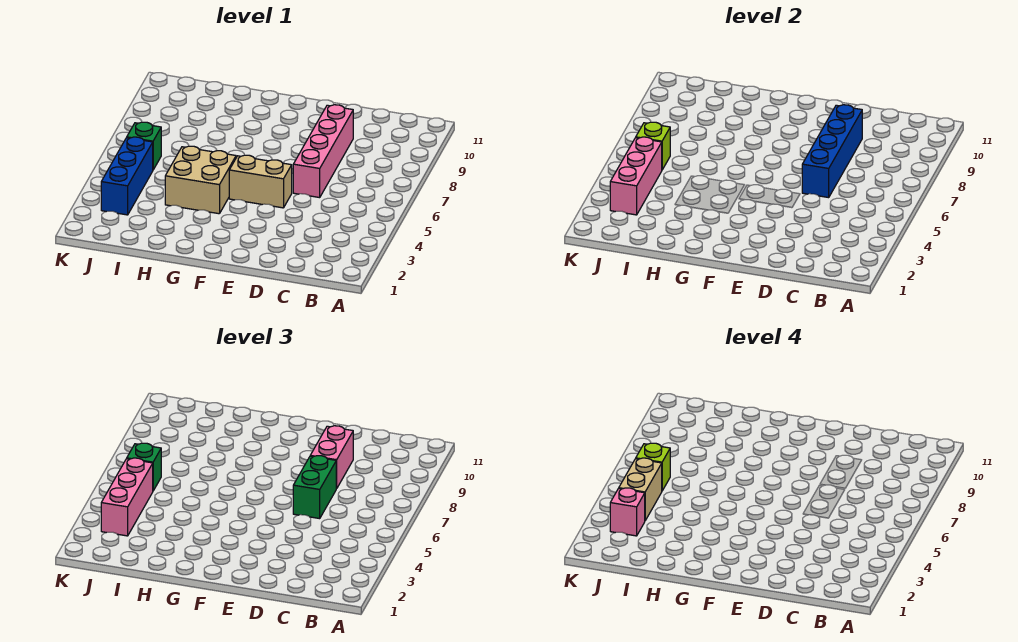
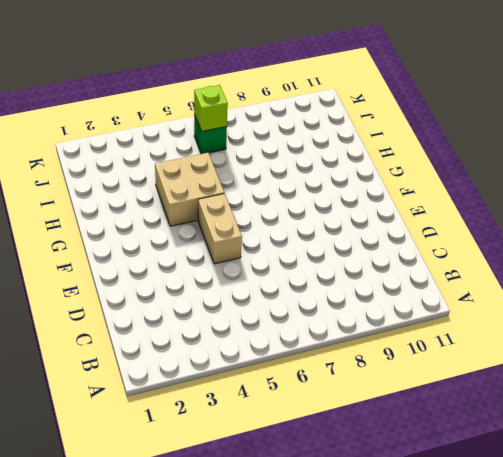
none -> pink brick D6:D9 level 1
none -> blue brick J3:J5 level 1
none -> blue brick D6:D9 level 2

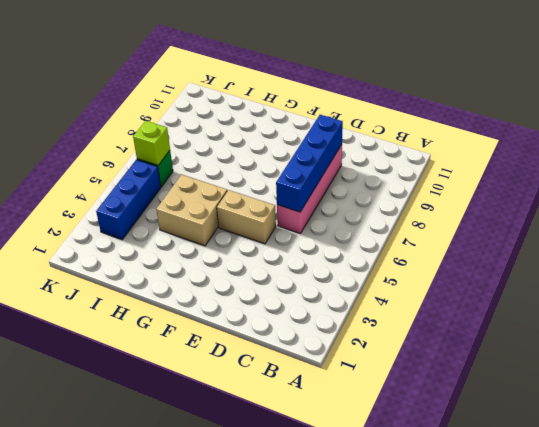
none -> pink brick J3:J5 level 2
none -> green brick D6:D7 level 3
none -> pink brick D8:D9 level 3

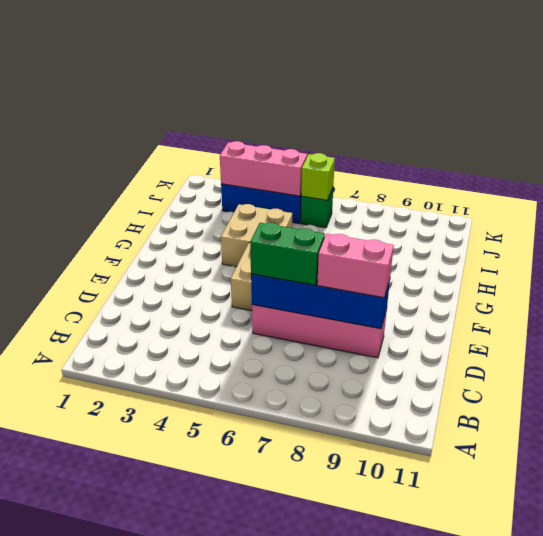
none -> pink brick J3:J5 level 3
none -> green brick J6 level 3
none -> pink brick J3 level 4

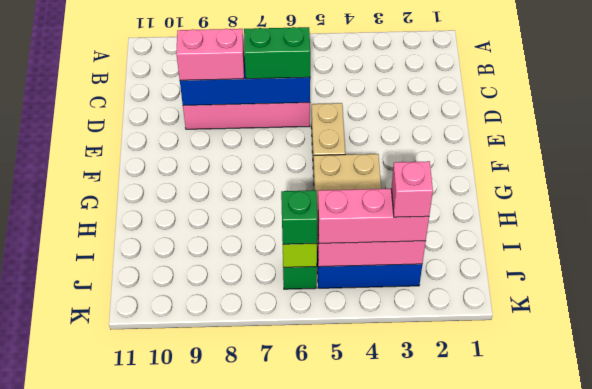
none -> tan brick J4:J5 level 4
none -> lime brick J6 level 4

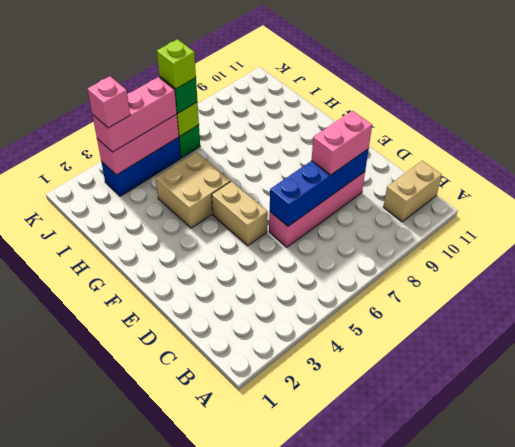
tan brick B10:B11 level 1 -> tan brick J4:J5 level 4
none -> green brick D6:D7 level 3

